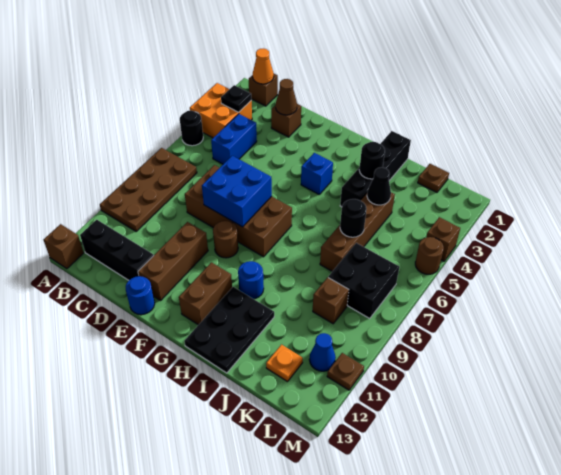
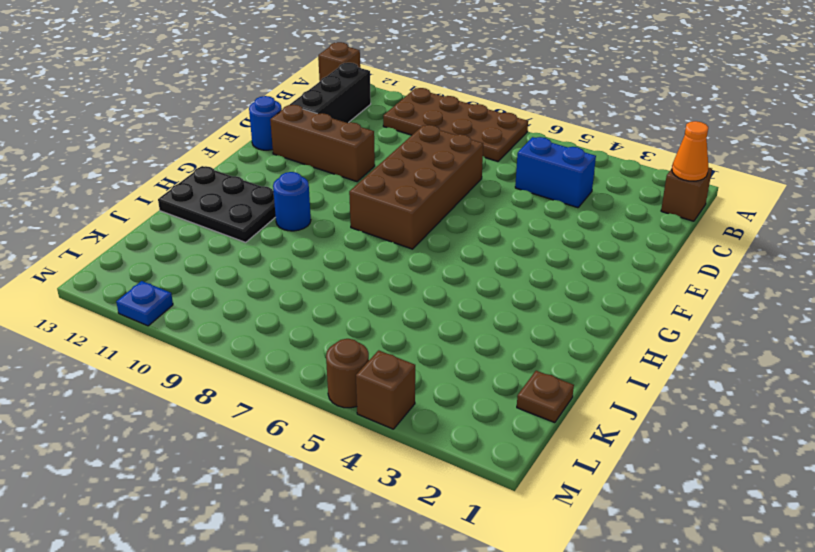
blue plate M11 level 1 -> brown plate M11 level 1
none -> orange brick A3:B4 level 1
none -> black round brick A5 level 1
none -> brown brick D2 level 1
none -> brown round brick F9 level 1

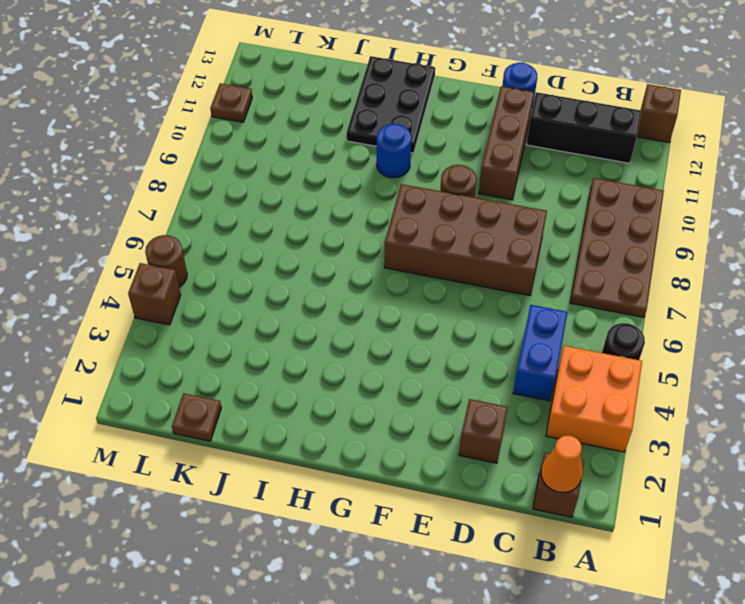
none -> blue brick G4 level 1
none -> brown brick G11:G12 level 1
none -> black brick I1:I4 level 1
none -> brown brick J4:J7 level 1

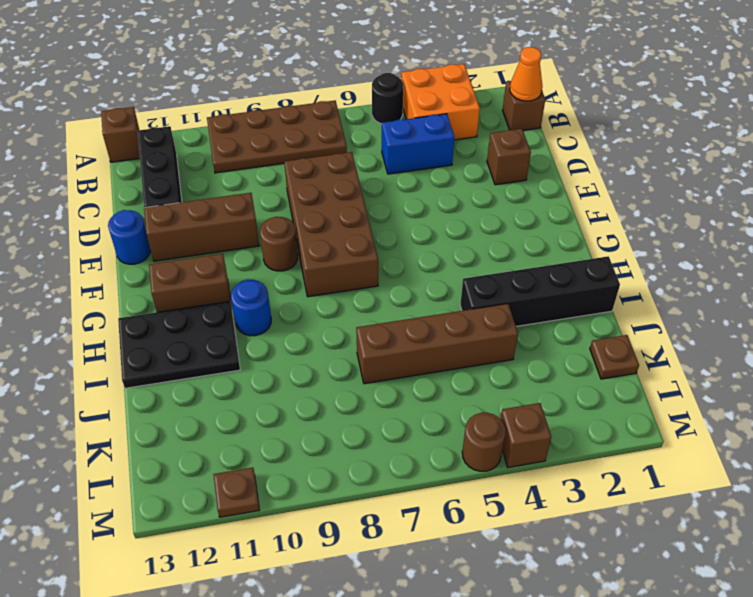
none -> blue brick G4 level 1
none -> black brick K7:L8 level 1
none -> brown brick K9 level 1
none -> orange plate K12 level 1

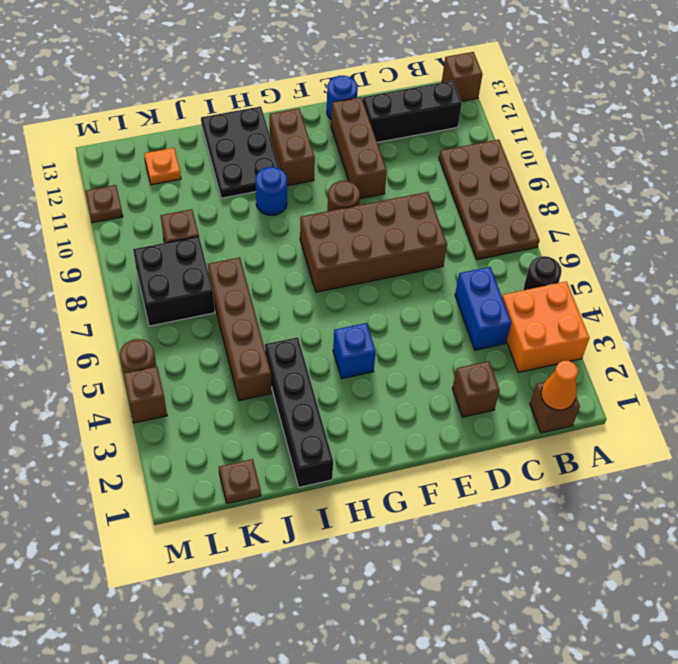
none -> blue cone L11 level 1
none -> black plate B3 level 2
none -> brown cone D2 level 2
none -> blue brick E7:F8 level 2

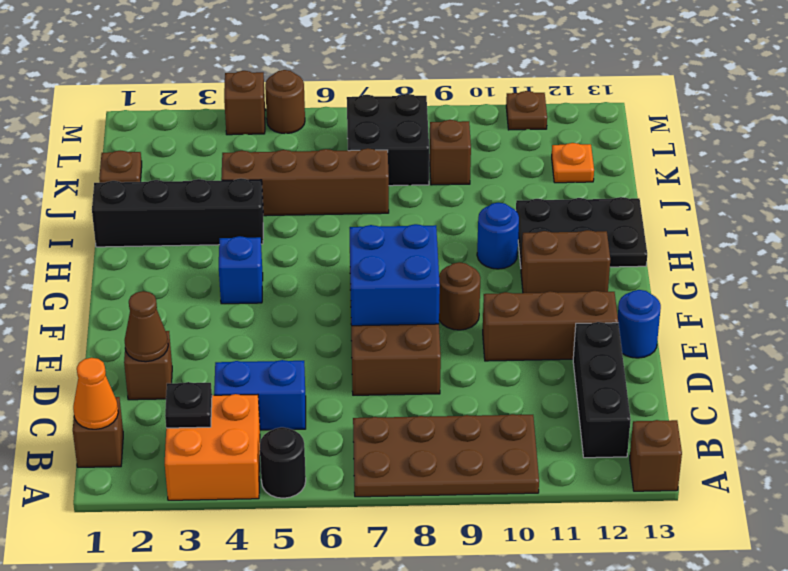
none -> blue cone L11 level 1
none -> black round brick I3 level 2
none -> black cone J4 level 2
none -> black round brick J6 level 2

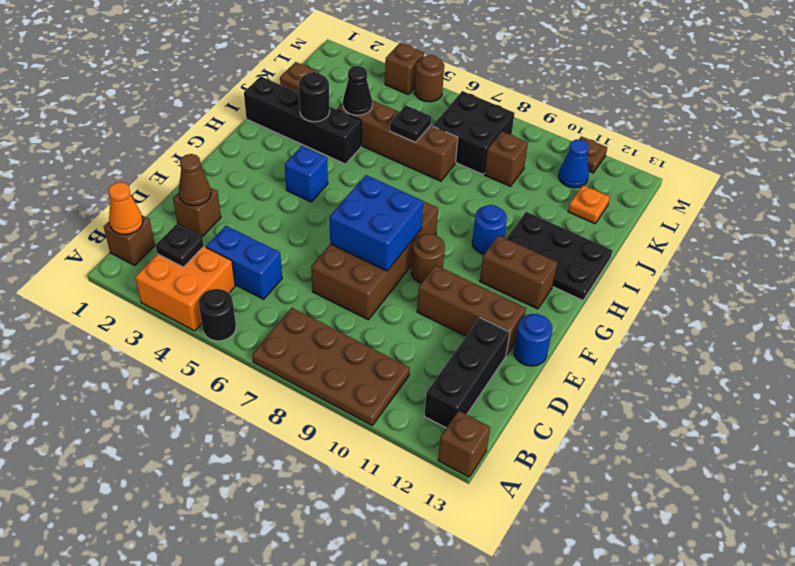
black plate J6 level 2 -> black round brick J6 level 2

